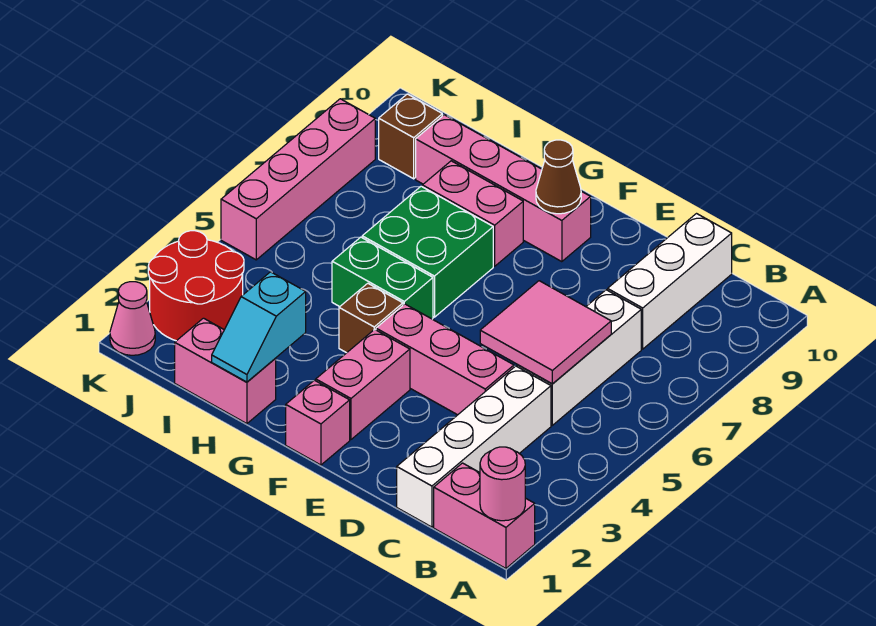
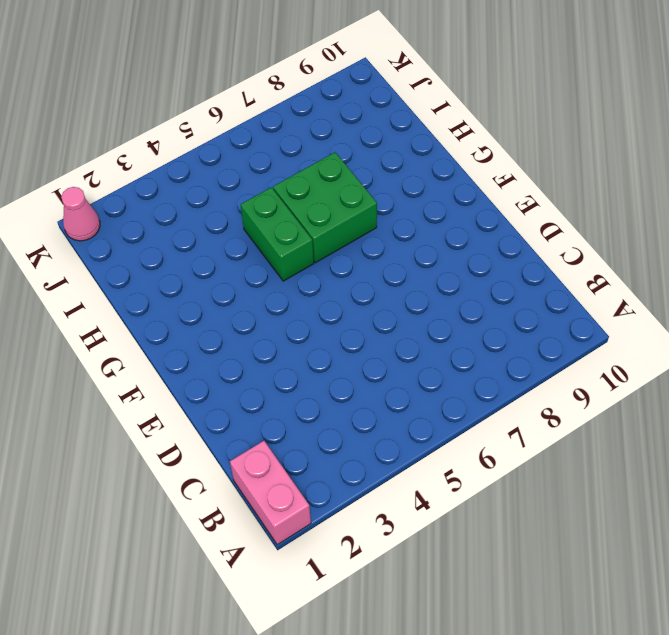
none -> white brick C1:C4 level 1
none -> white brick C5:C7 level 1
none -> white brick C8:C10 level 1

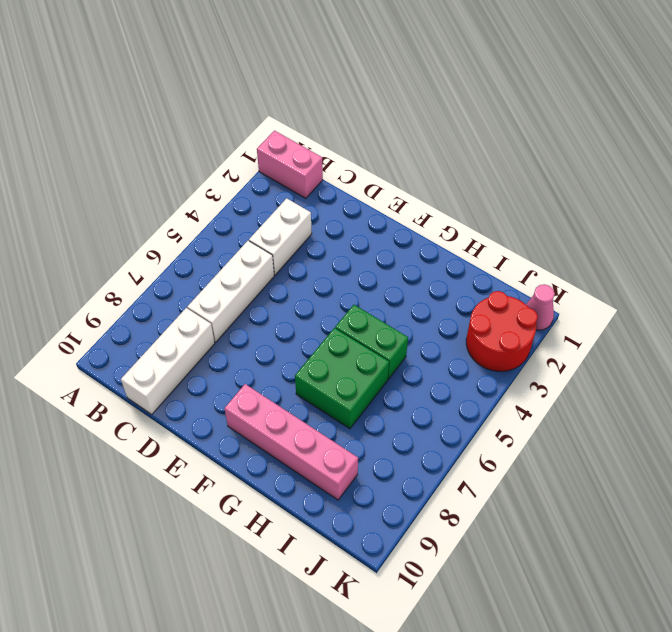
white brick C3:C4 level 1 -> white brick C1:C4 level 1
none -> pink brick D4:F4 level 1
none -> pink brick F1 level 1
none -> pink brick F2:F3 level 1

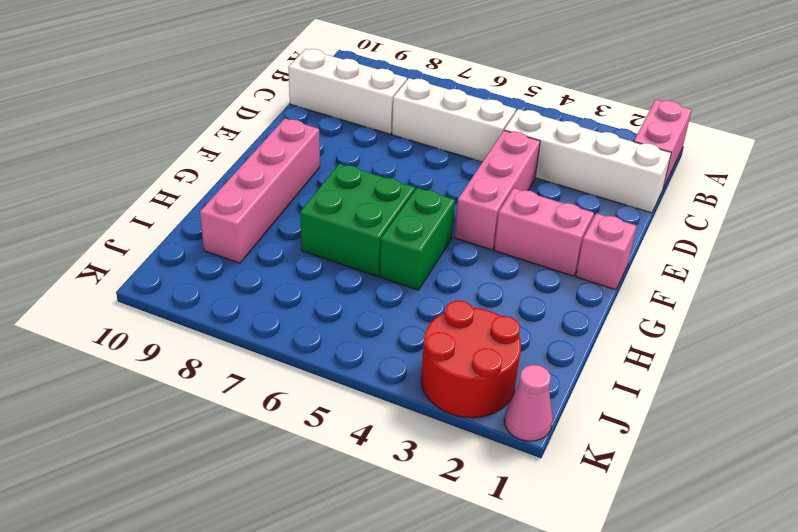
none -> brown brick G4 level 1
none -> pink brick G8:H8 level 1
none -> pink brick H1:I1 level 1

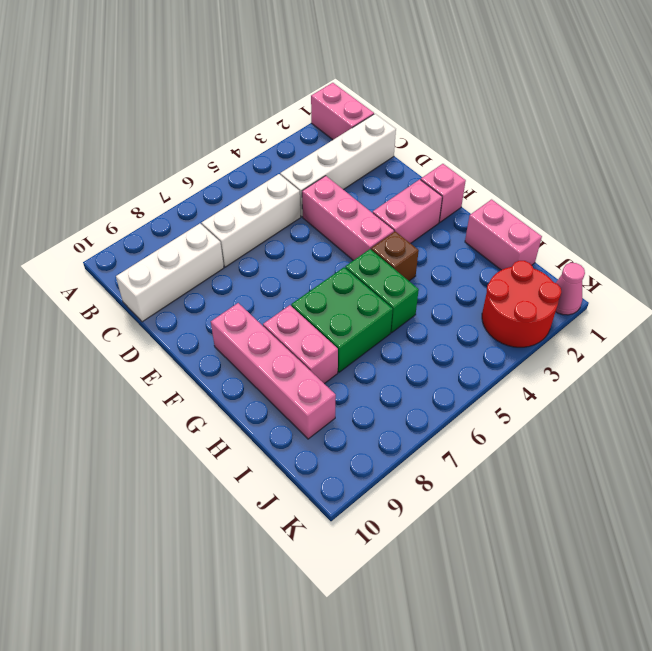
none -> brown brick J9 level 1
none -> pink brick K5:K8 level 1
none -> pink round brick A1 level 2

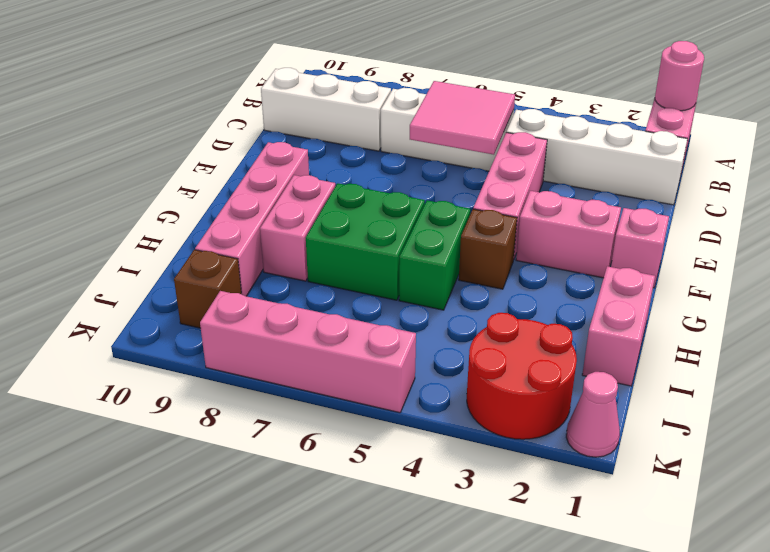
none -> brown cone F9 level 2
none -> cyan slope H1:H2 level 2 top 2

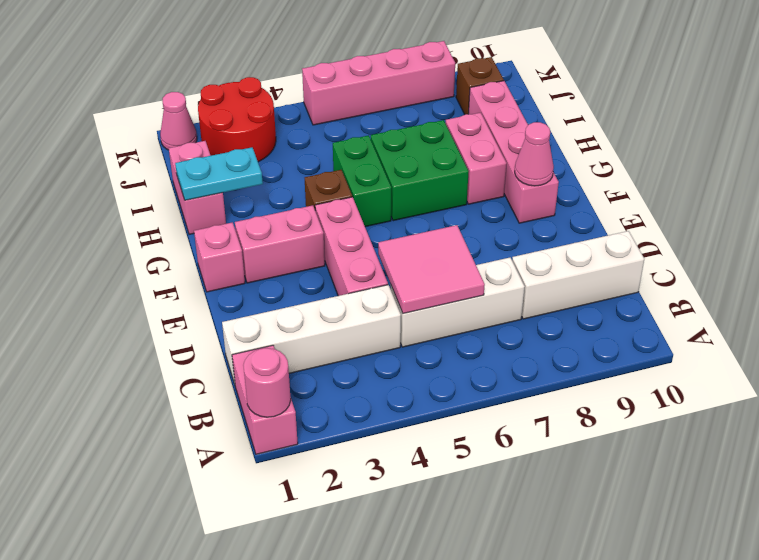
pink cone F9 level 2 -> brown cone F9 level 2
cyan plate H1:H2 level 2 -> cyan slope H1:H2 level 2 top 2

